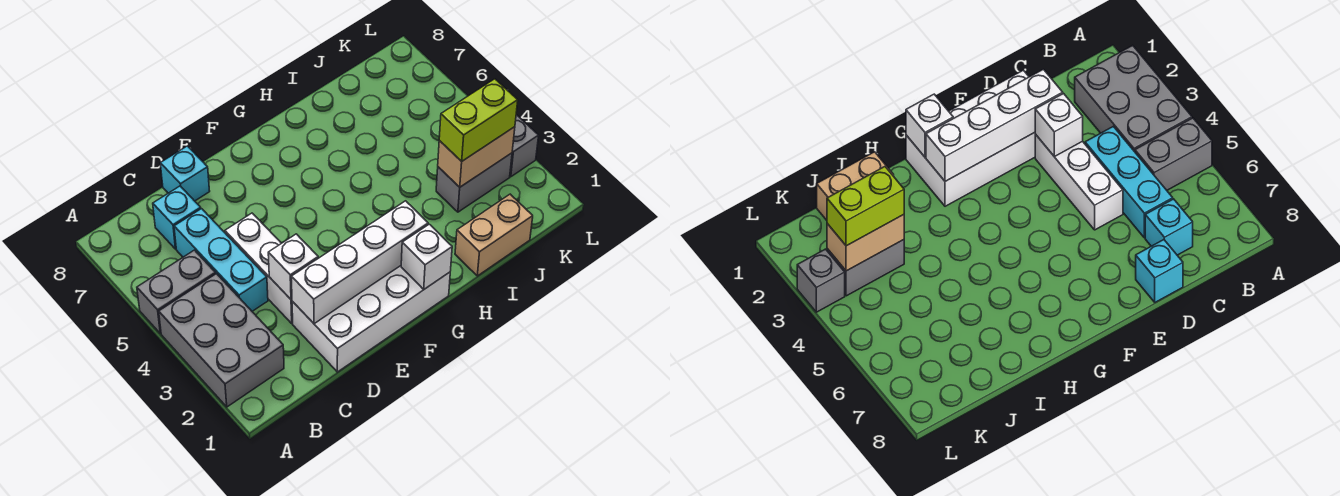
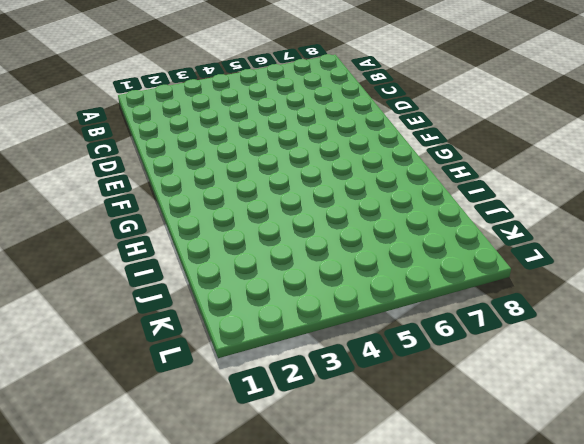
none -> grey brick A2:B4 level 1
none -> grey brick A5:B5 level 1
none -> cyan brick C4:C6 level 1

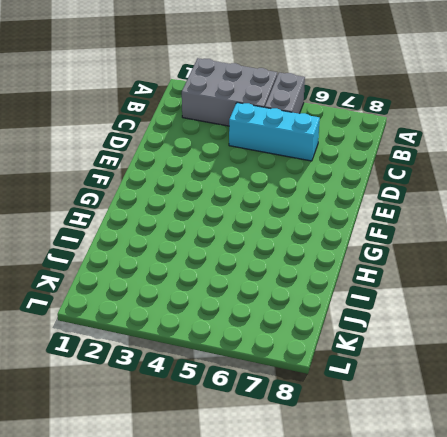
none -> cyan brick C7 level 1
none -> white brick D1:G2 level 1
none -> white brick D3:D5 level 1

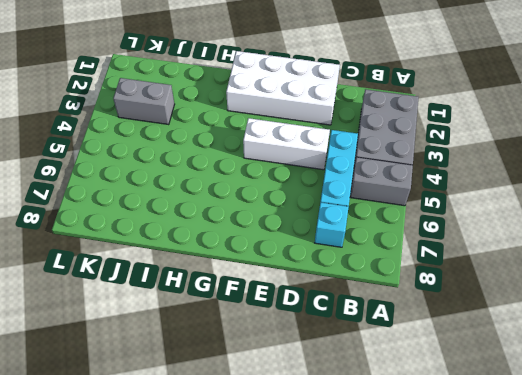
white brick D4:F4 level 1 -> white brick D3:D5 level 1
none -> cyan brick D8 level 1
none -> tan brick I1:J1 level 1
none -> grey brick L3 level 1

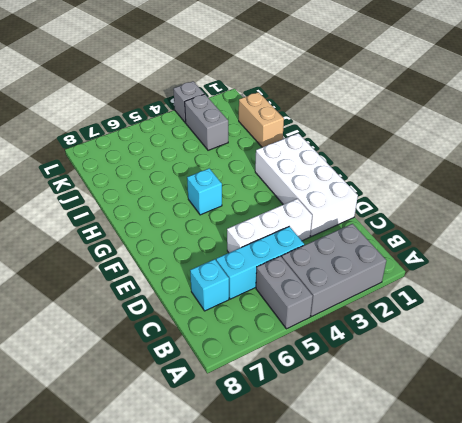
cyan brick G5 level 1 -> cyan brick D8 level 1
none -> white brick D2:G2 level 2
none -> white brick D3 level 2
none -> white brick G1 level 2

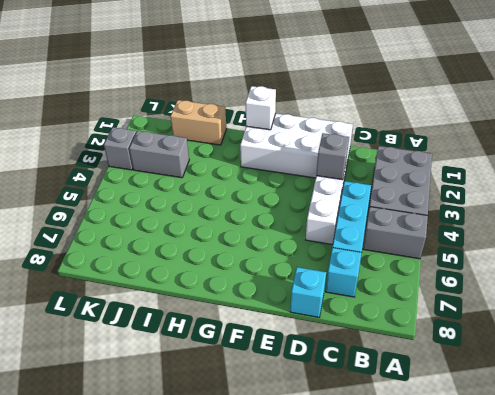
grey brick D3 level 2 -> white brick D3 level 2
none -> white brick D2:G2 level 2
none -> tan brick J3:K3 level 2
none -> lime brick J3:K3 level 3

